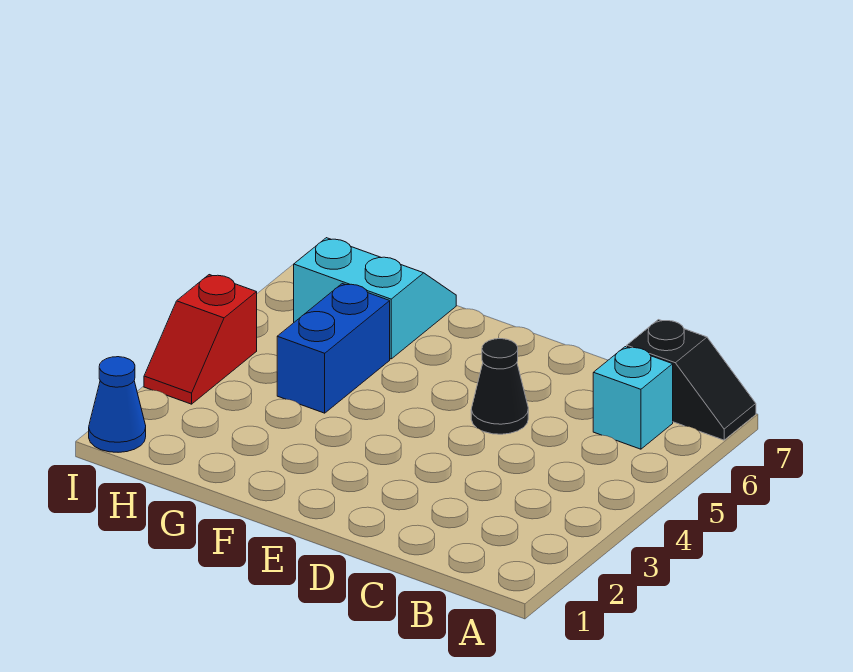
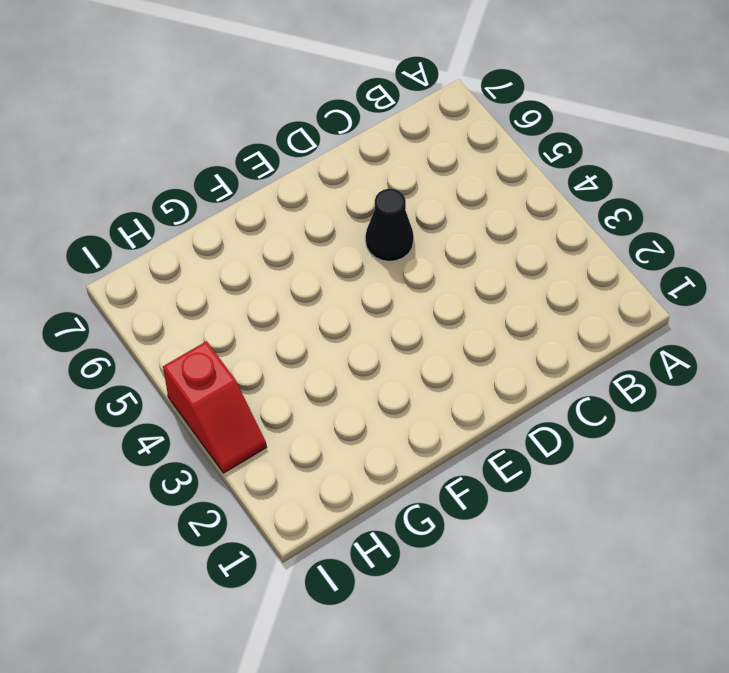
none -> black slope A7:B7 level 1 top B
none -> cyan brick B6 level 1

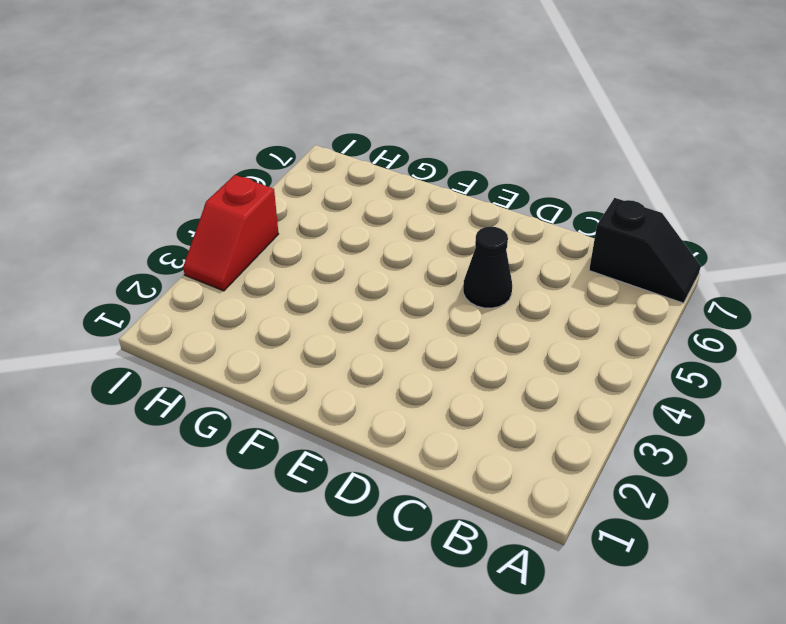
none -> cyan brick B6 level 1
none -> blue brick G4:G5 level 1

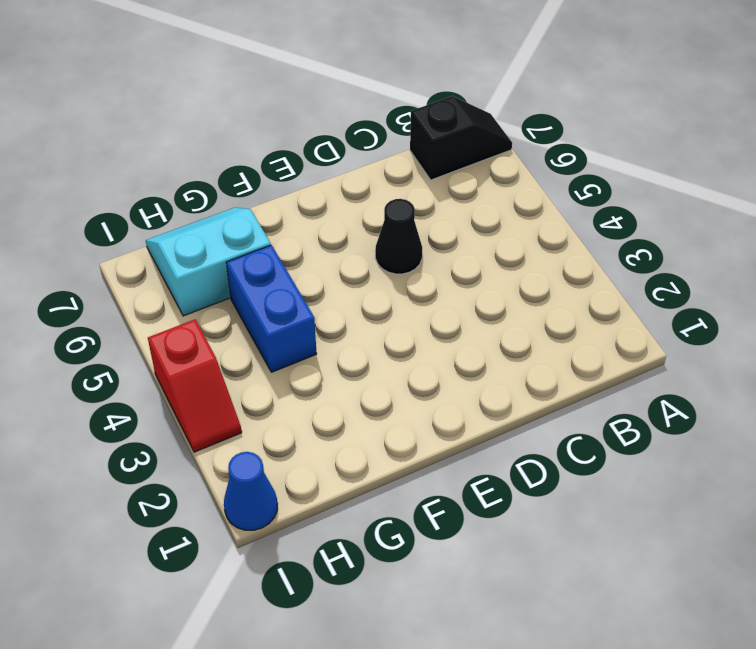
none -> cyan brick B6 level 1

